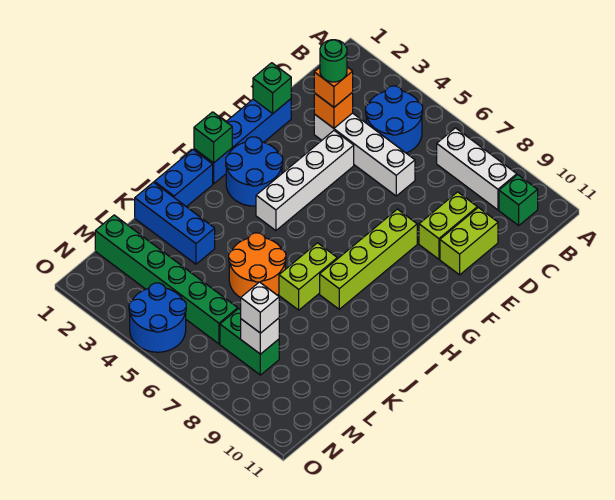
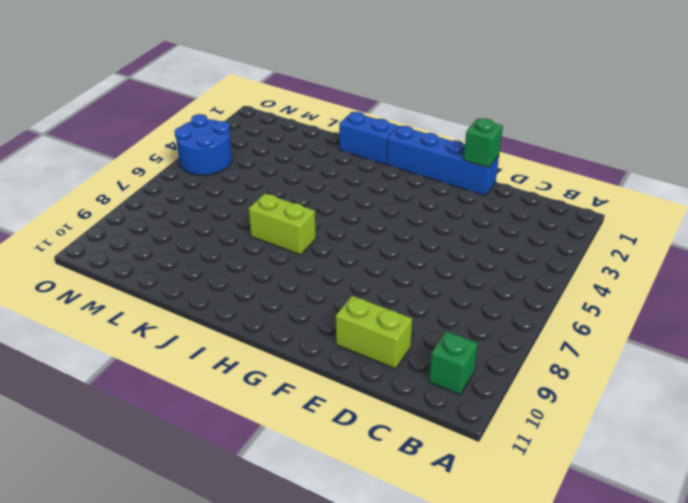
none -> blue round brick B4:C5 level 1
none -> white brick B7:B9 level 1
none -> white brick D3:D6 level 1

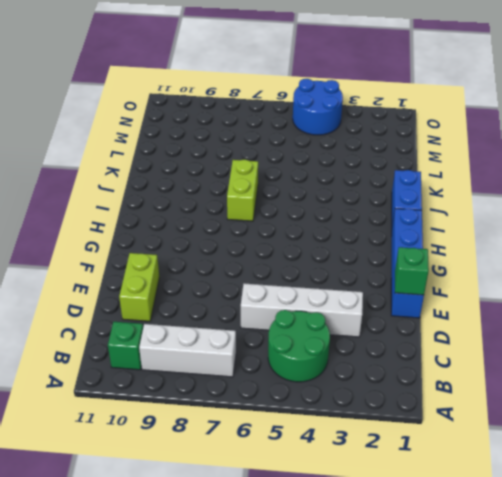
green round brick B4:C5 level 1 -> blue round brick B4:C5 level 1
none -> lime brick D9:E9 level 1
none -> white brick E4:H4 level 1
none -> lime brick F8:I8 level 1

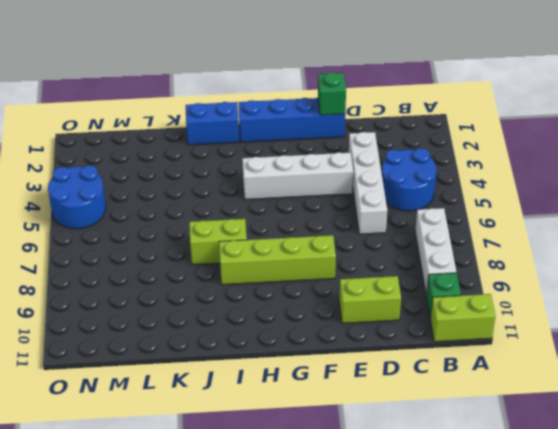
lime brick A11:B11 level 1 -> lime brick D9:E9 level 1
none -> blue round brick G2:H3 level 1
none -> orange round brick J5:K6 level 1
none -> blue brick K1:K3 level 1

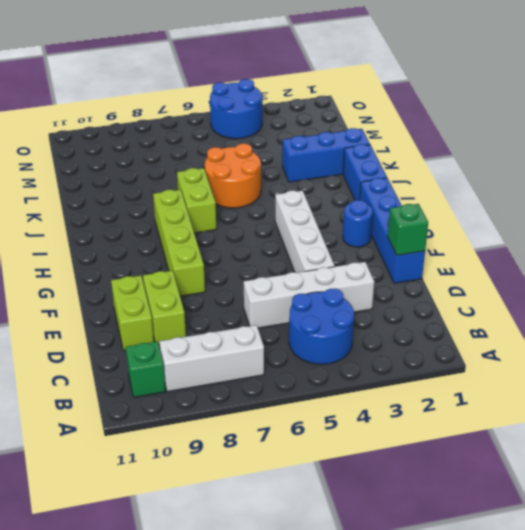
blue round brick G2 level 1 -> blue round brick G2:H3 level 1
none -> green brick M1:M6 level 1
none -> green brick M7:M8 level 1
none -> orange brick D3 level 2

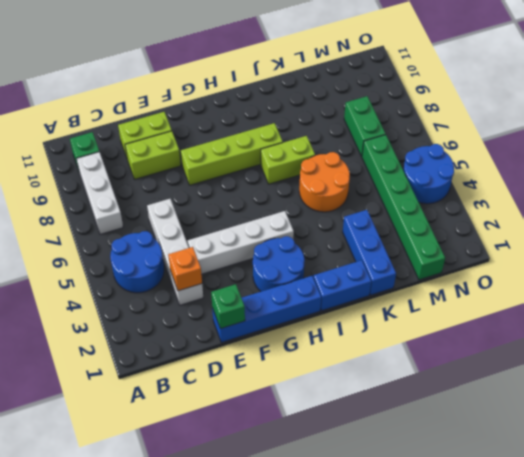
none -> green brick H1 level 2
none -> white brick M8 level 2
none -> orange brick D3 level 3

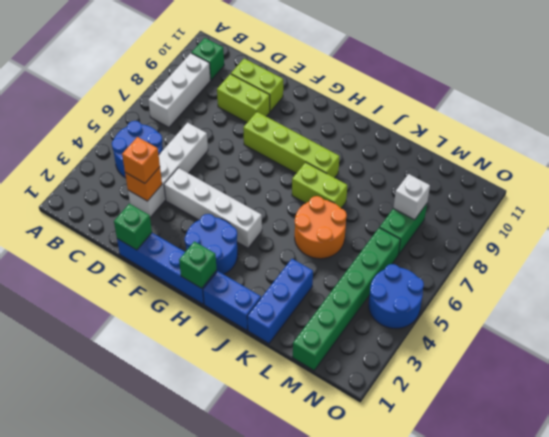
none -> white brick M8 level 3
none -> green round brick D3 level 4

